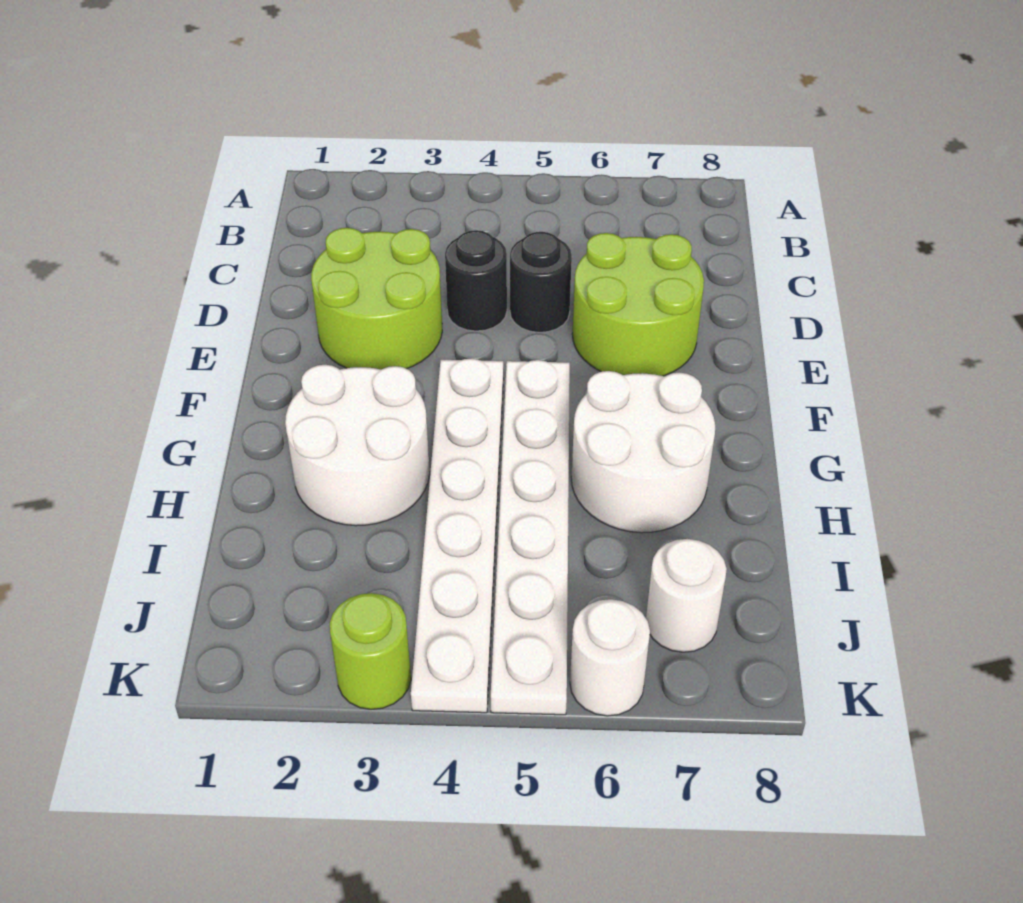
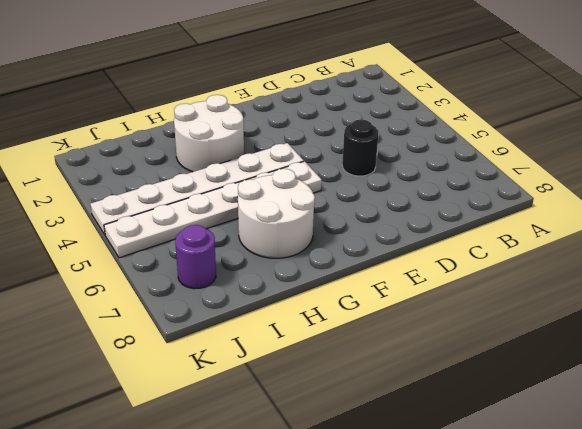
purple round brick J7 level 1 -> white round brick J7 level 1
none -> lime round brick D2:E3 level 1
none -> black round brick D4 level 1

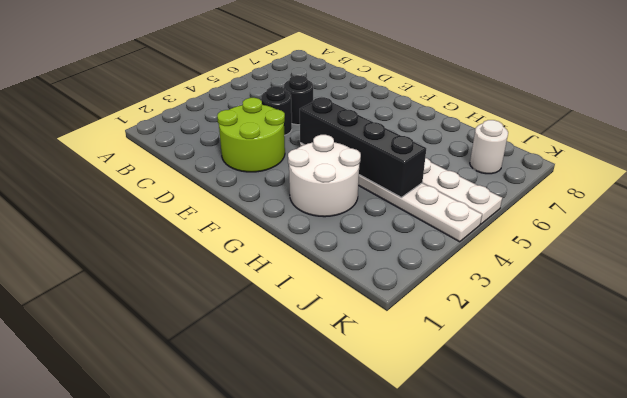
black brick F4:I4 level 2 -> none
none -> lime round brick D6:E7 level 1
none -> white round brick G6:H7 level 1

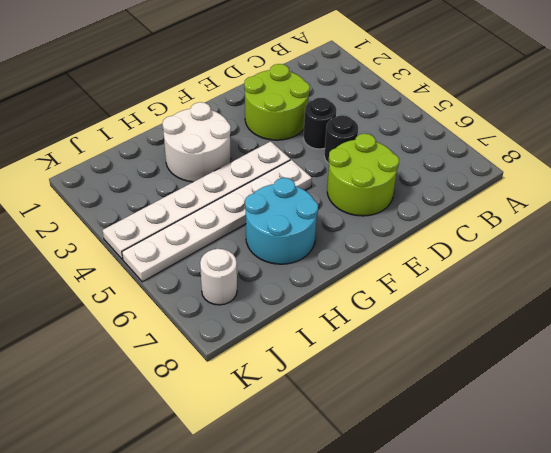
cyan round brick G6:H7 level 1 -> white round brick G6:H7 level 1
none -> lime round brick K3 level 1
none -> white round brick K6 level 1

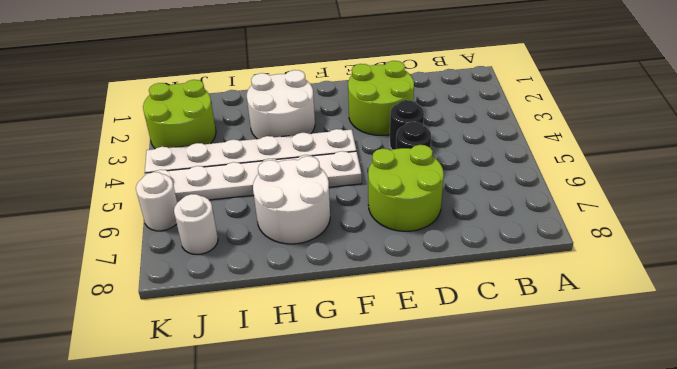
lime round brick J2:K3 level 1 -> lime round brick K3 level 1

